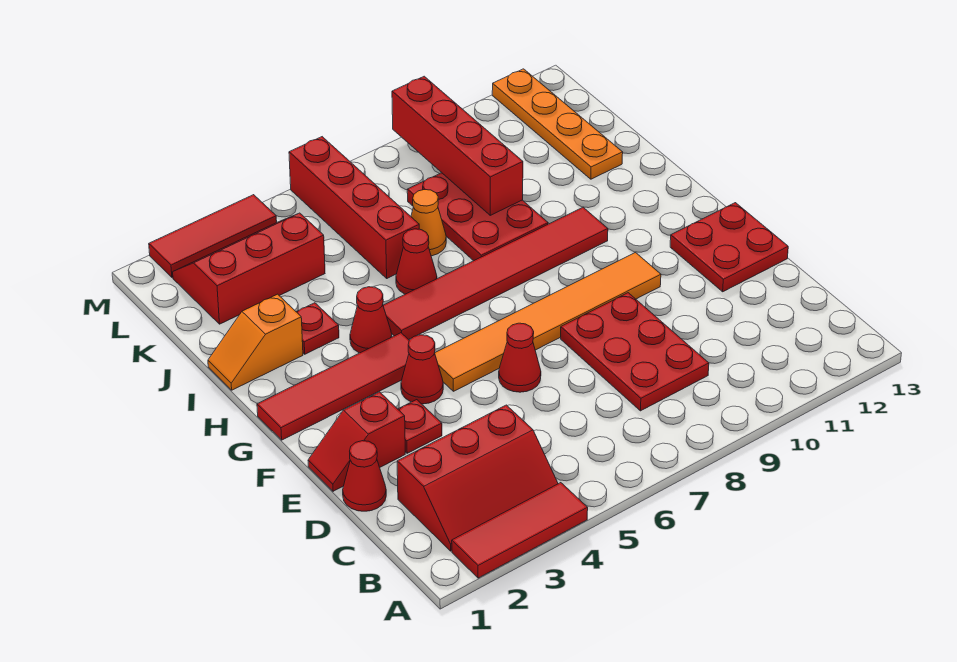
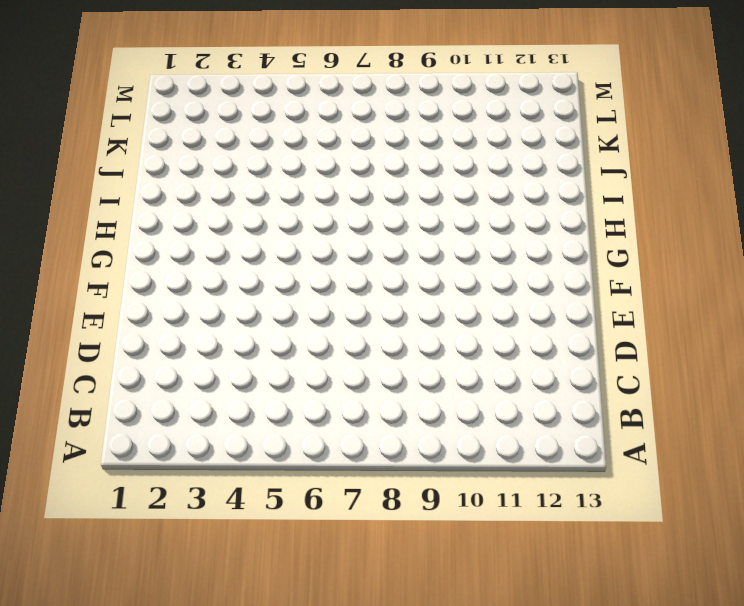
none -> red tile A2:A4 level 1
none -> red slope B2:C4 level 1 top C
none -> red plate C8:E9 level 1

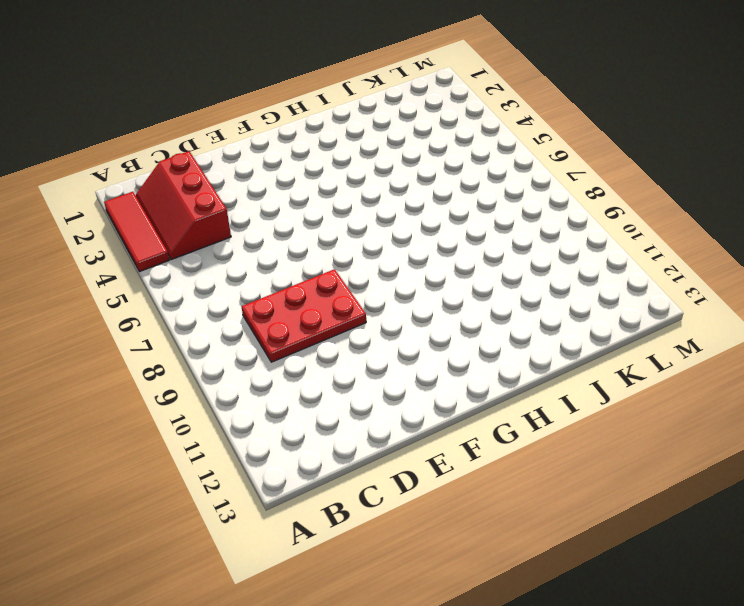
none -> red cone D1 level 1
none -> red slope E1:E2 level 1 top 2
none -> red plate E3 level 1

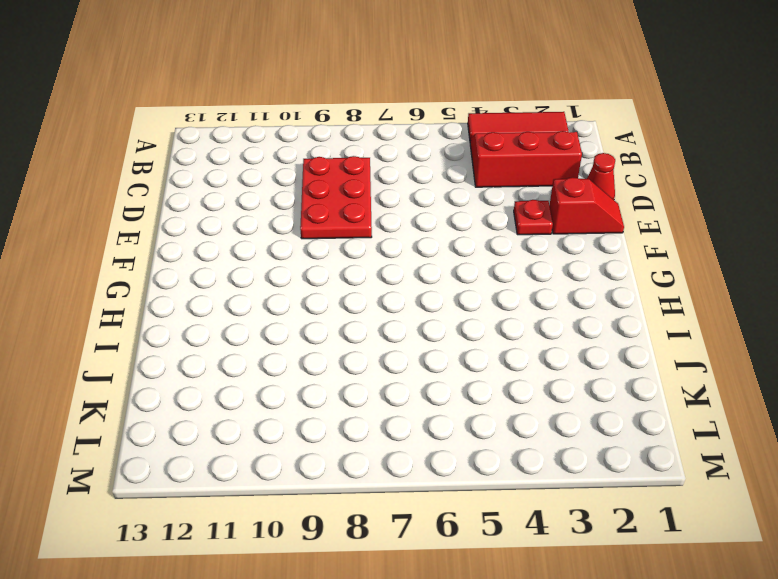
none -> red cone E6 level 1
none -> red plate E12:F13 level 1
none -> red cone F4 level 1

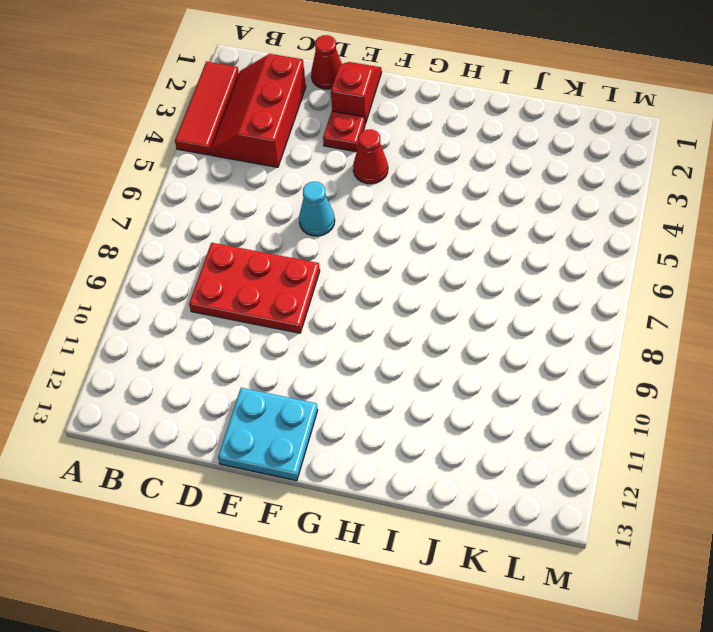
cyan cone E6 level 1 -> red cone E6 level 1
cyan plate E12:F13 level 1 -> red plate E12:F13 level 1
none -> orange tile F5:F10 level 1
none -> red tile G1:G4 level 1
none -> red cone H4 level 1

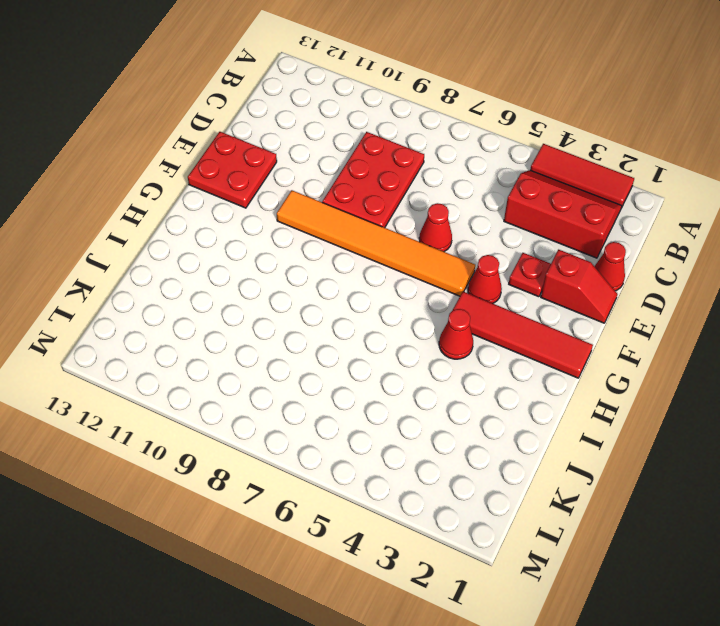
none -> red tile H5:H10 level 1
none -> orange slope I1:I2 level 1 top 2
none -> red plate I3 level 1

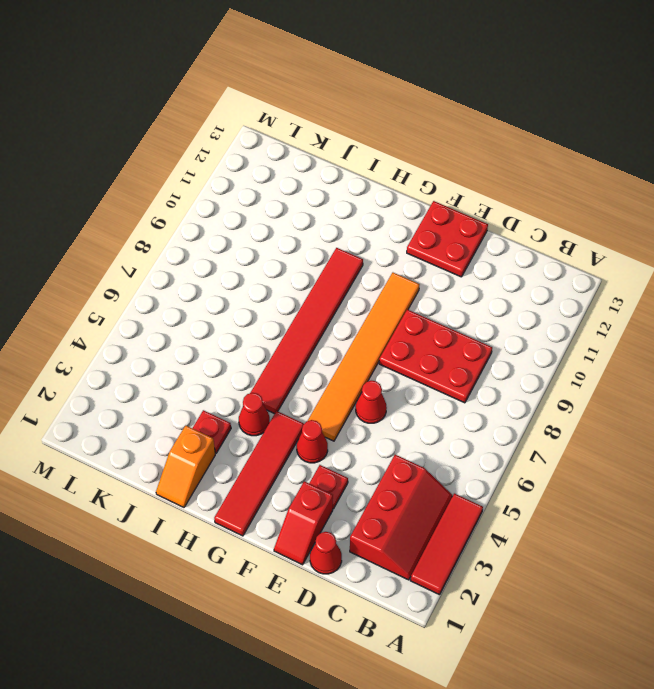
none -> red cone I6 level 1
none -> red plate I8:K9 level 1
none -> red brick J6:M6 level 1

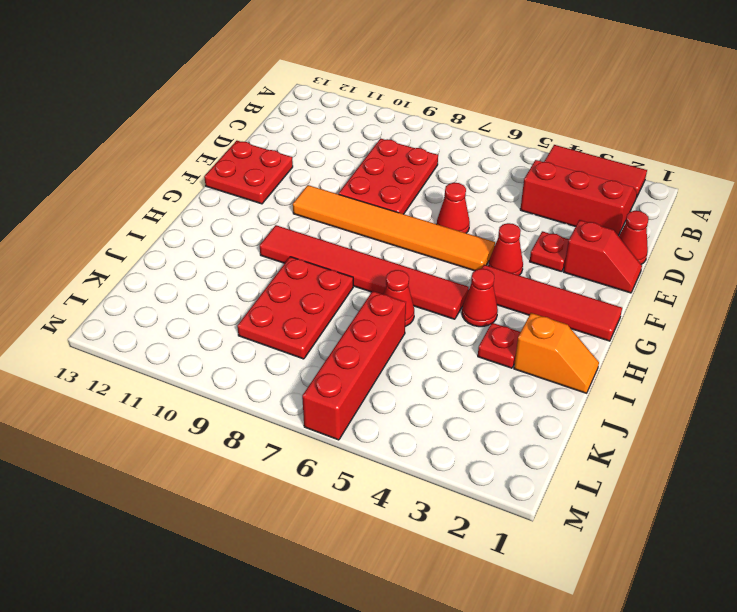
none -> orange cone J7 level 1
none -> orange plate J12:M12 level 1
none -> red slope K2:L4 level 1 top K

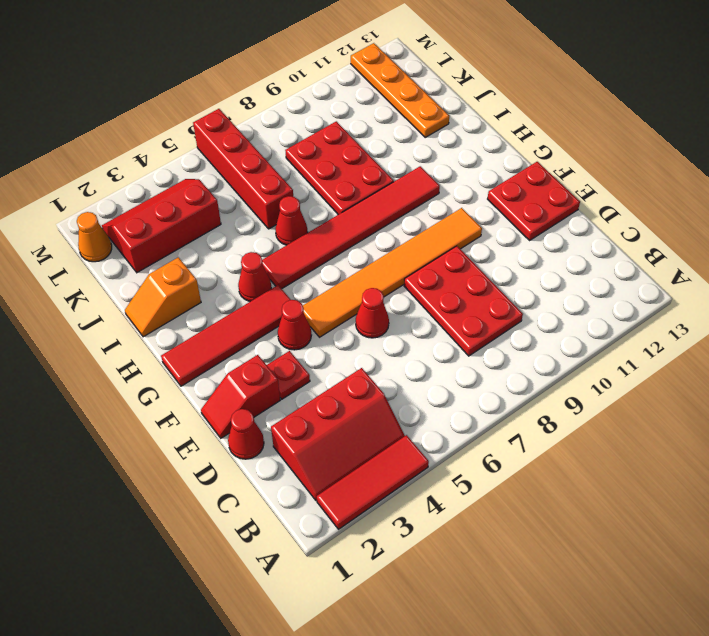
orange cone L1 level 1 -> orange cone J7 level 1
none -> red plate I3 level 1
none -> red tile M2:M4 level 1
none -> red brick J9:M9 level 2

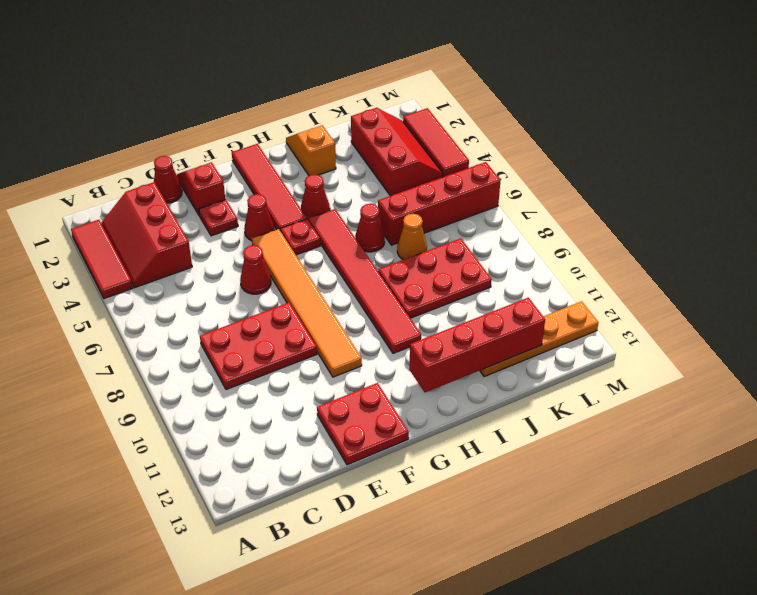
red plate G5 level 1 -> red plate I3 level 1
red brick H12:K12 level 2 -> red brick J9:M9 level 2

